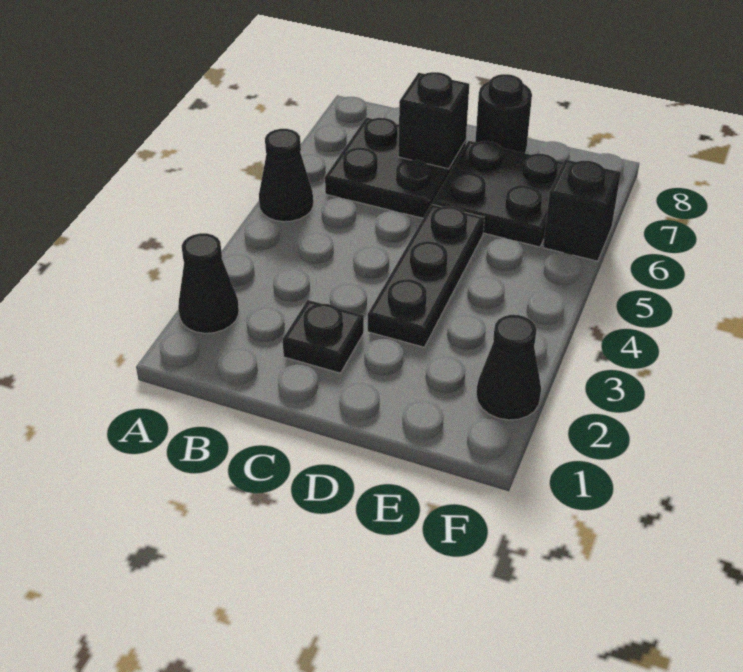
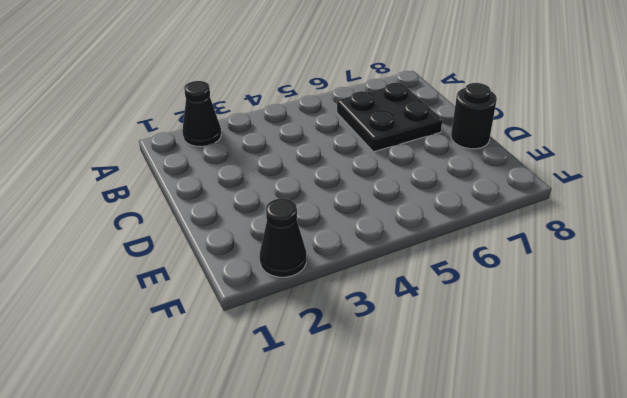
none -> black cone A5 level 1
none -> black plate C2 level 1

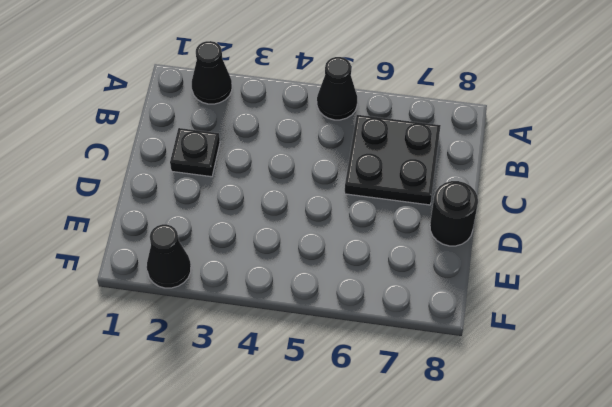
none -> black plate D3:D5 level 1
none -> black plate D6:E7 level 1

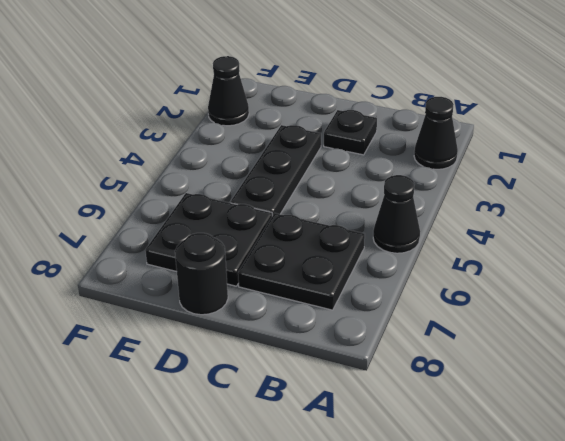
none -> black brick F6 level 1
none -> black brick C7 level 2

